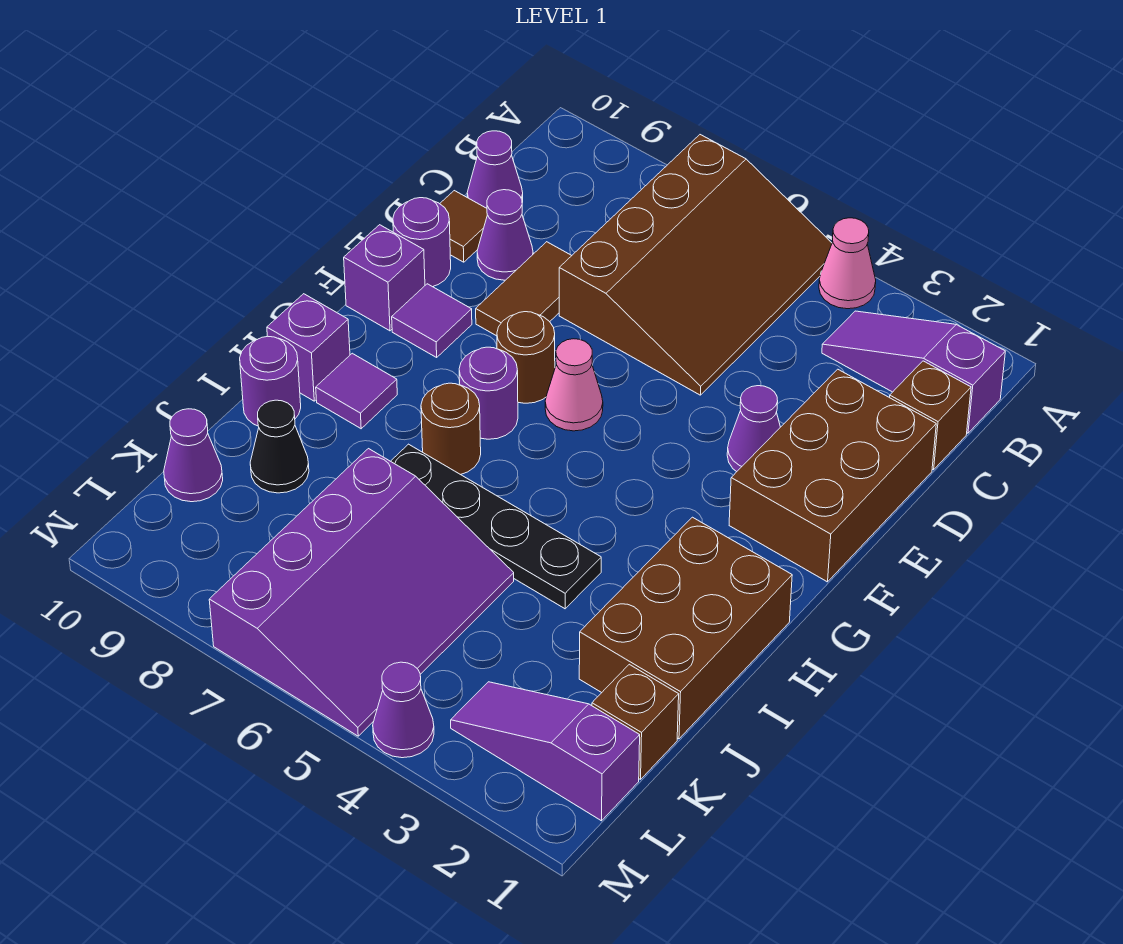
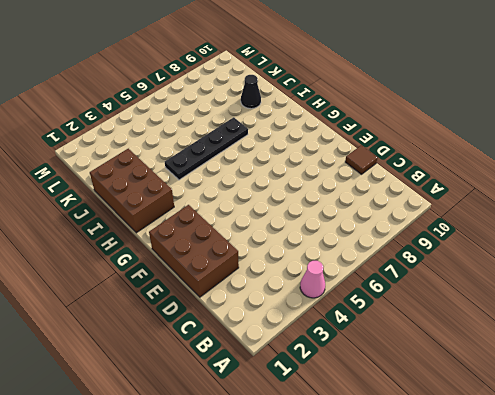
none -> brown slope A5:D7 level 1 top 7
none -> purple slope B1:B3 level 1 top 1
none -> brown brick C1 level 1

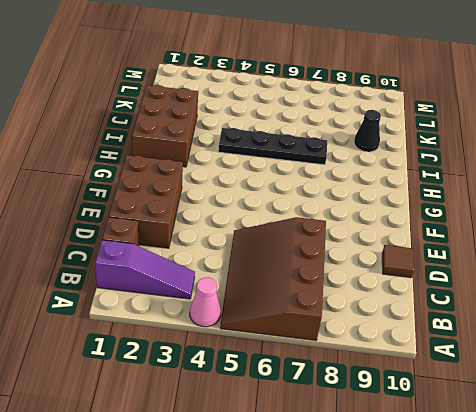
none -> purple cone C10 level 1
none -> brown tile D8:E8 level 1
none -> purple cone D9 level 1

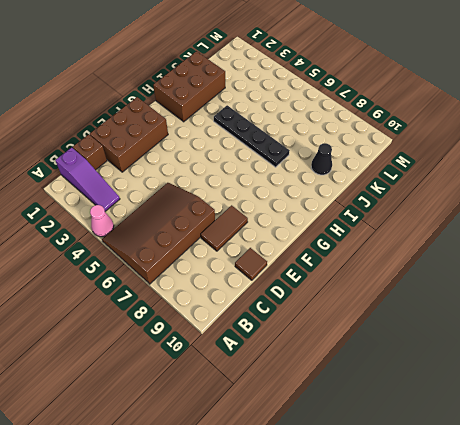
none -> purple cone C10 level 1
none -> purple cone D9 level 1
none -> purple cone E3 level 1

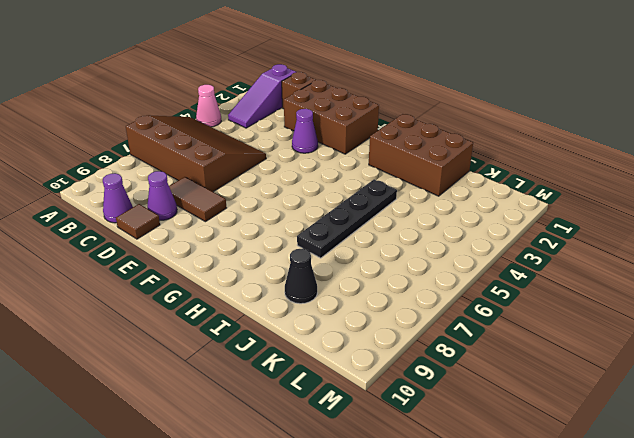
none -> purple round brick E10 level 1
none -> pink cone F6 level 1
none -> brown round brick F7 level 1

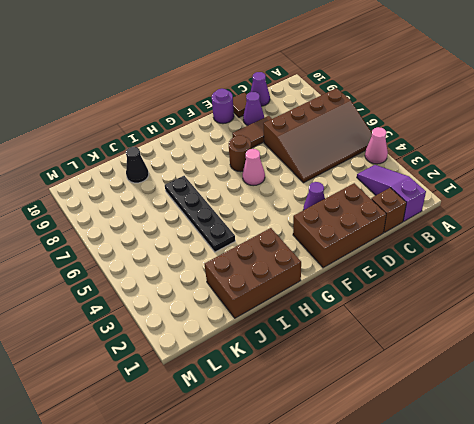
none -> purple tile F9 level 1
none -> purple brick F10 level 1
none -> purple round brick G7 level 1

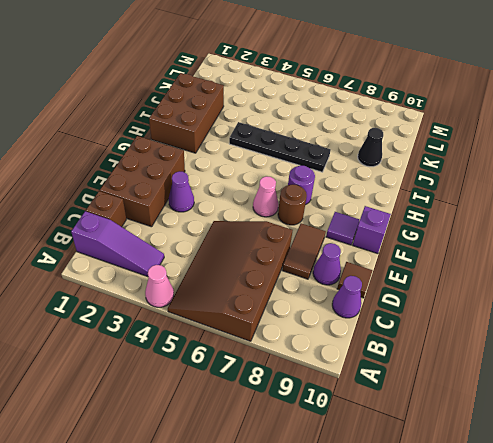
none -> purple round brick E10 level 1
none -> brown round brick H7 level 1
none -> purple tile H9 level 1

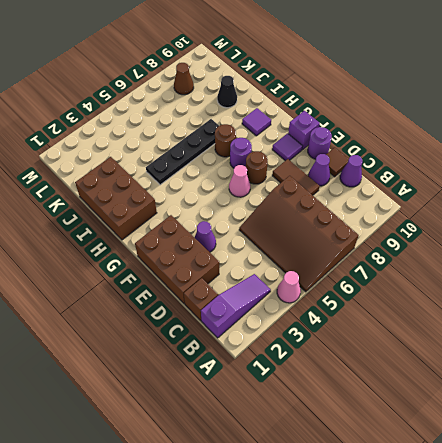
brown cone L8 level 1 -> none
none -> purple brick H10 level 1
none -> purple round brick I10 level 1
none -> purple slope J5:M7 level 1 top 7

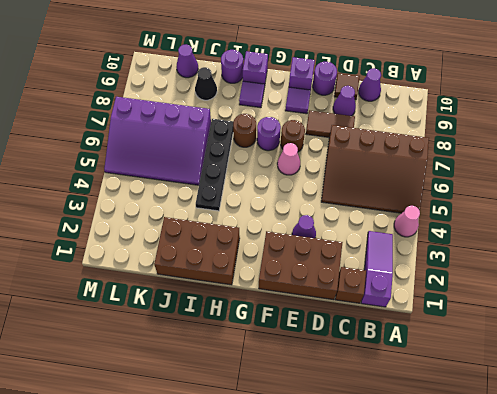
none -> brown brick K1 level 1
none -> purple slope L1:L3 level 1 top 1
none -> purple cone M4 level 1

